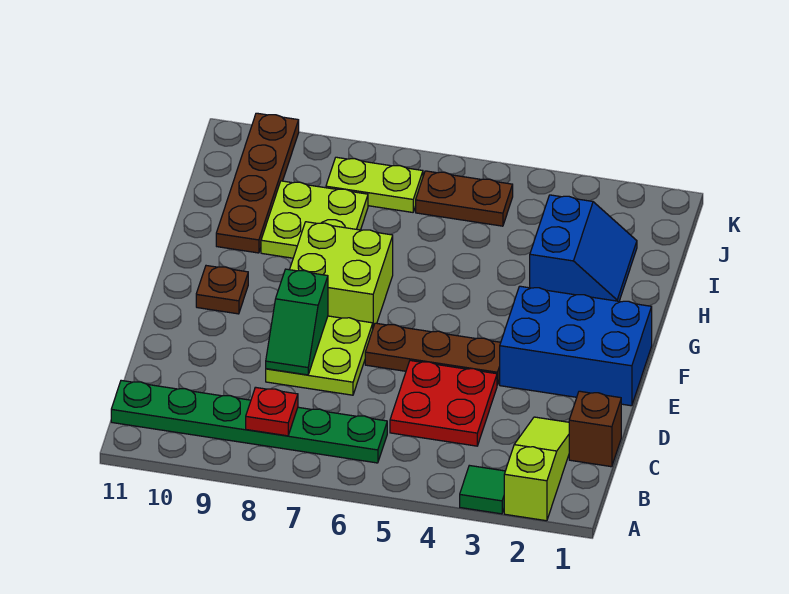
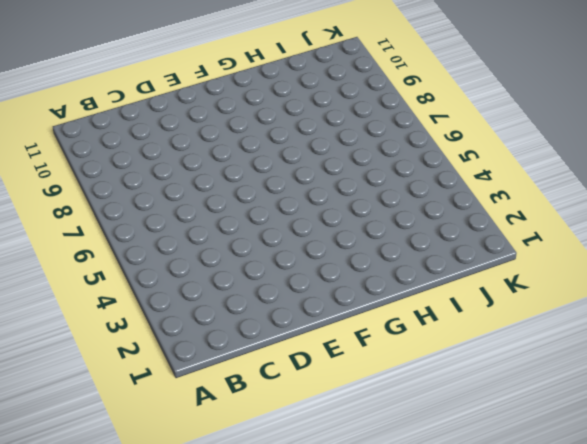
none -> lime slope A2:C2 level 1 top A
none -> green tile A3 level 1
none -> green plate B6:B11 level 1

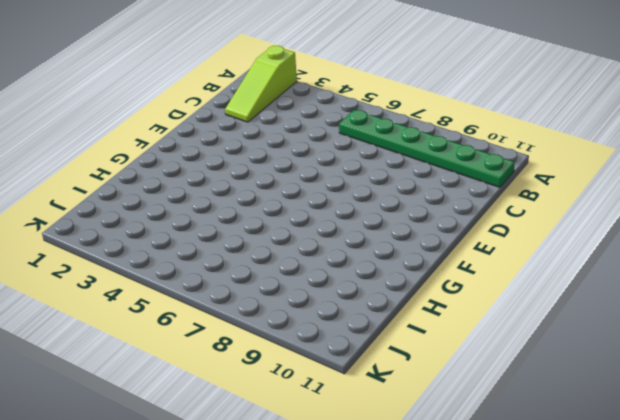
none -> green tile A3 level 1
none -> brown brick C1 level 1
none -> red plate C4:D5 level 1

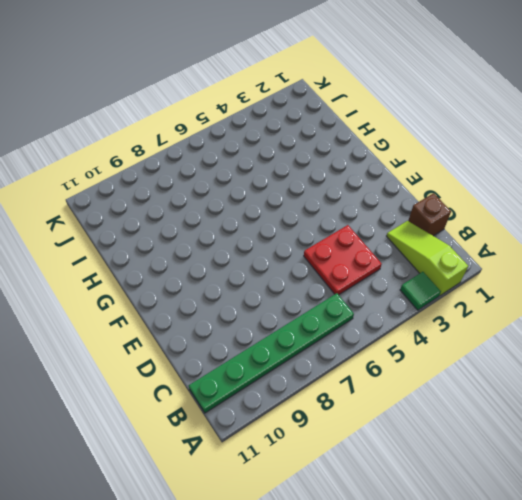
none -> lime plate D7:E8 level 1
none -> blue brick E1:F3 level 1
none -> brown plate E4:E6 level 1

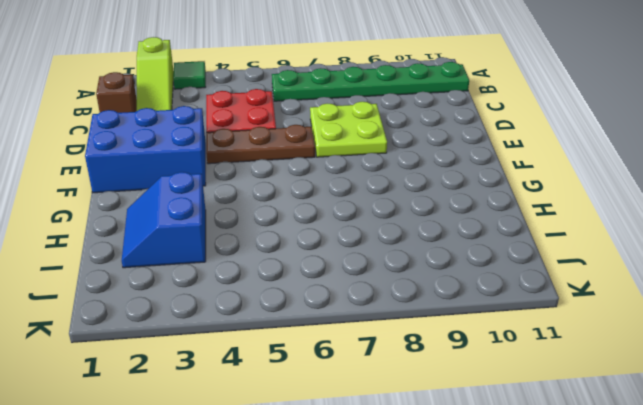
none -> lime brick F7:G8 level 1
none -> brown plate F10 level 1
none -> lime plate H8:I9 level 1

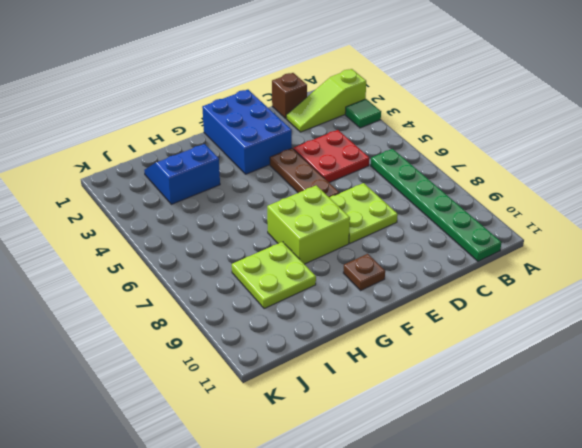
none -> brown plate H10:K10 level 1
none -> brown plate J5:J6 level 1
none -> lime plate J7:J8 level 1

